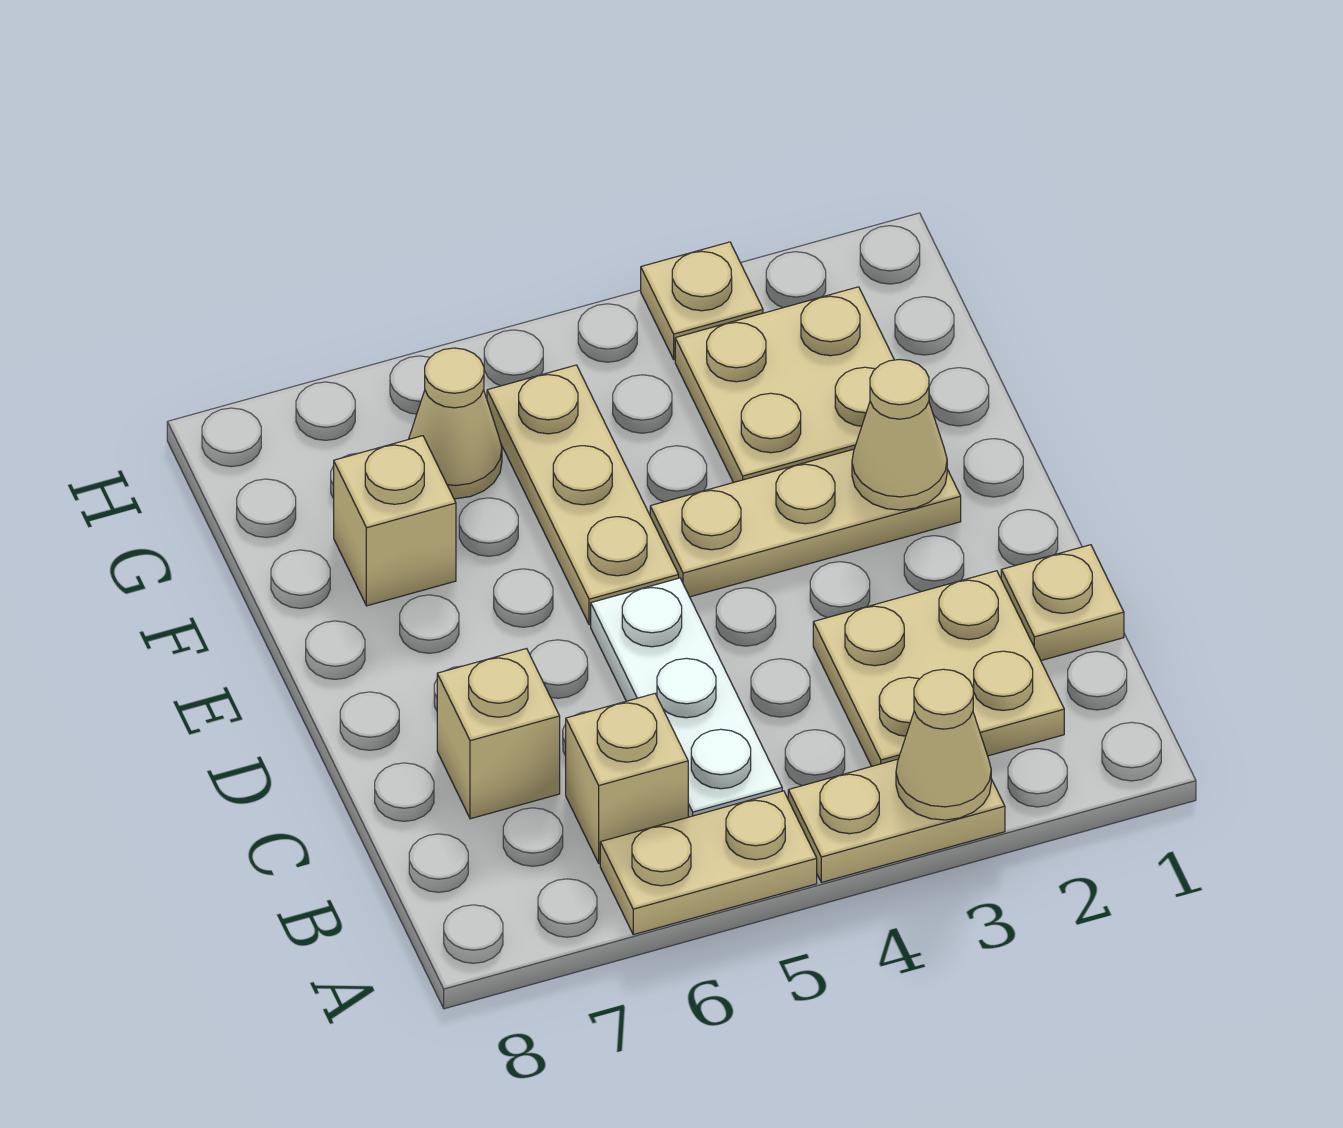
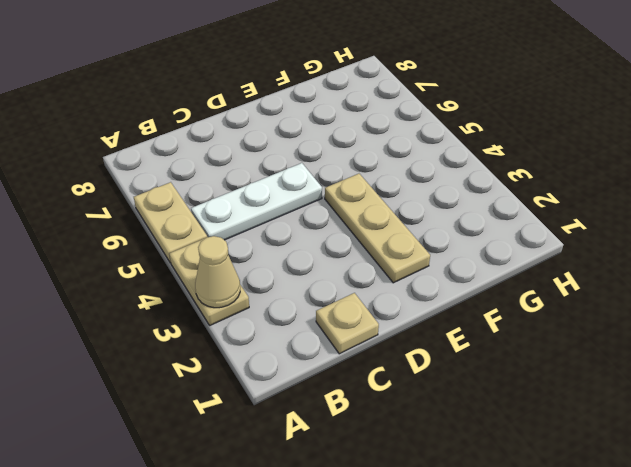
none -> tan plate B2:C3 level 1
none -> tan brick B6 level 1
none -> tan brick C7 level 1

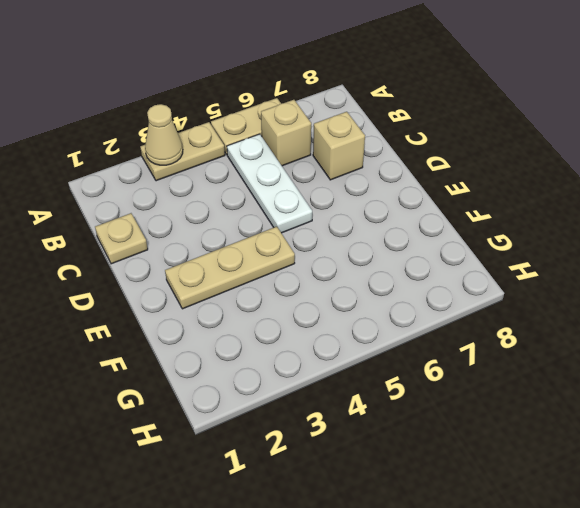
none -> tan plate B2:C3 level 1
none -> tan plate E5:G5 level 1
none -> tan plate F2:G3 level 1

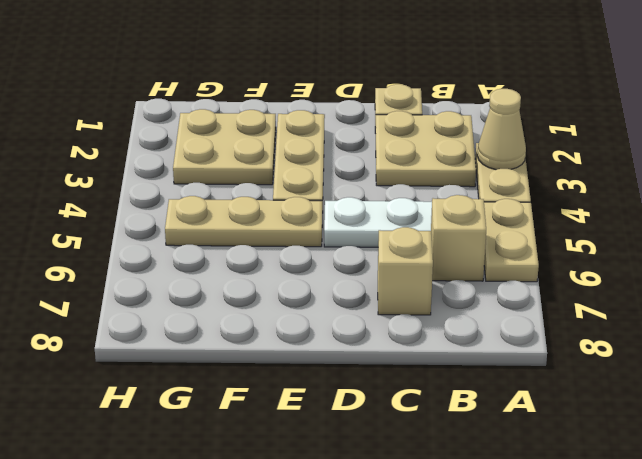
none -> tan brick F7 level 1
none -> tan cone G6 level 1
none -> tan plate H3 level 1

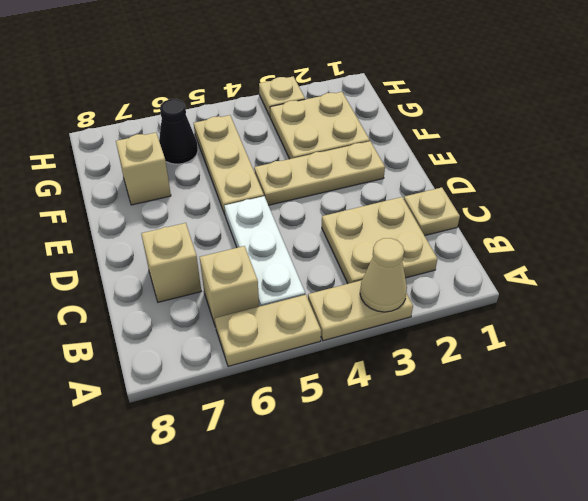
black cone G6 level 1 -> tan cone G6 level 1
none -> tan cone E2 level 2

